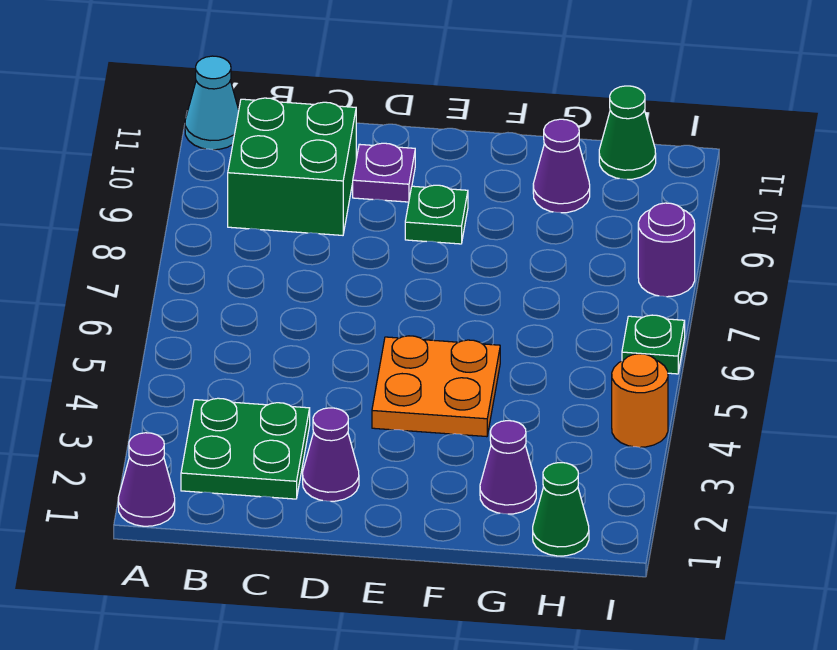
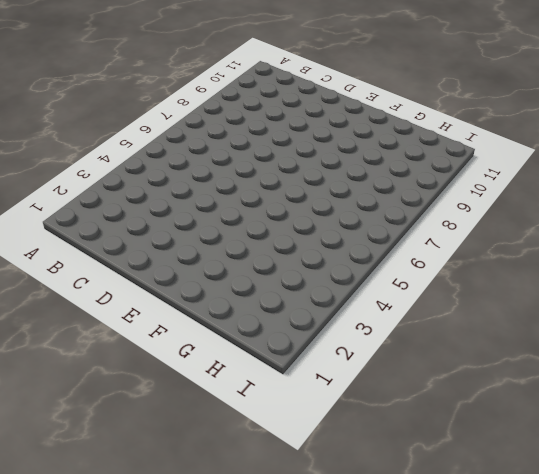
none -> purple cone A1 level 1
none -> cyan cone A11 level 1
none -> green plate B2:C3 level 1

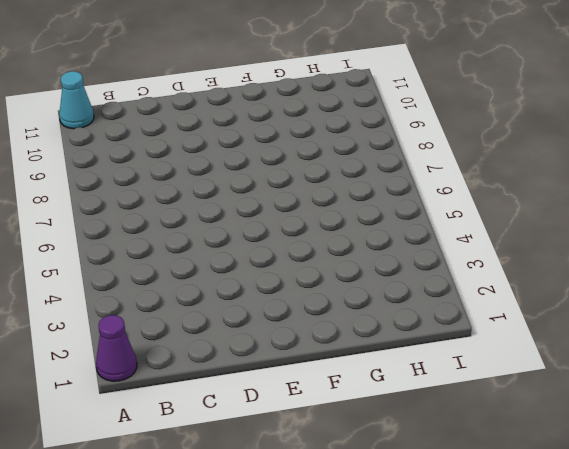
none -> green plate B2:C3 level 1
none -> green brick B9:C10 level 1
none -> purple cone D2 level 1

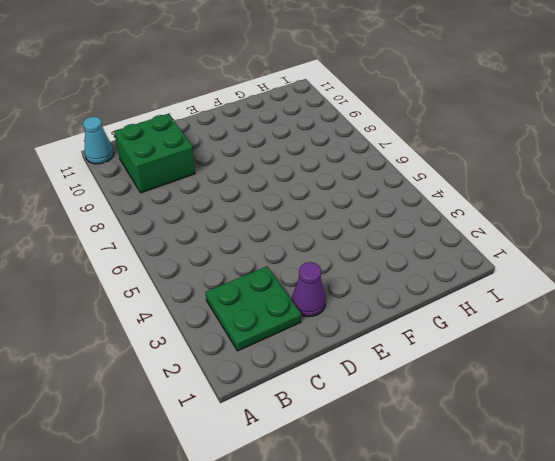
none -> purple cone A1 level 1
none -> purple plate D10 level 1
none -> orange plate E4:F5 level 1

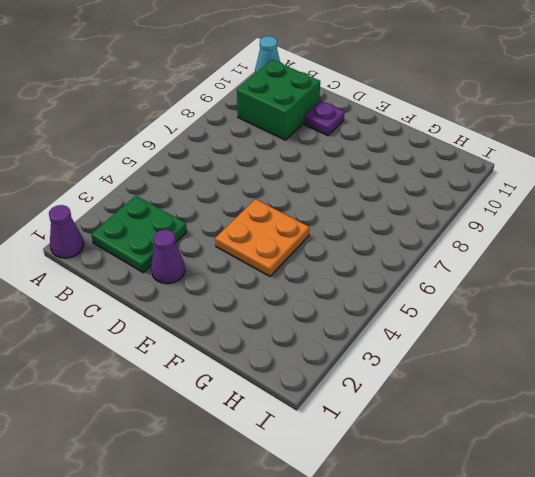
none -> green plate E9 level 1
none -> purple cone G2 level 1
none -> purple cone G10 level 1

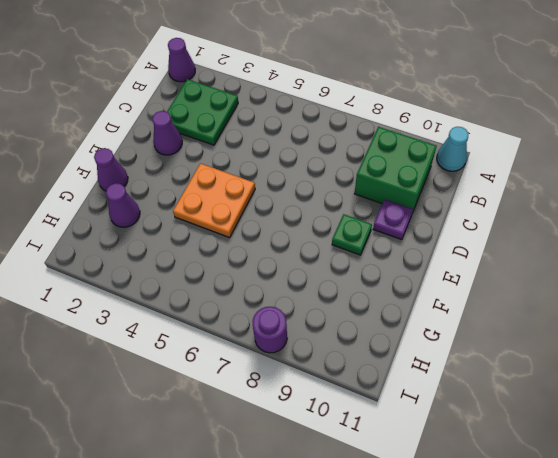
purple cone F1 level 1 -> purple cone G10 level 1
none -> green cone H1 level 1
none -> green cone H11 level 1
none -> orange round brick I4 level 1

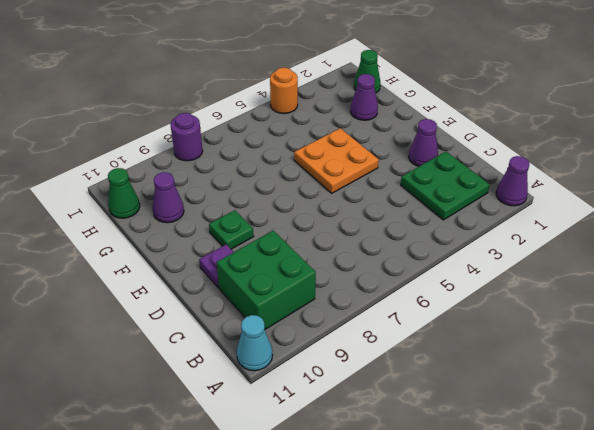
none -> green plate I6 level 1

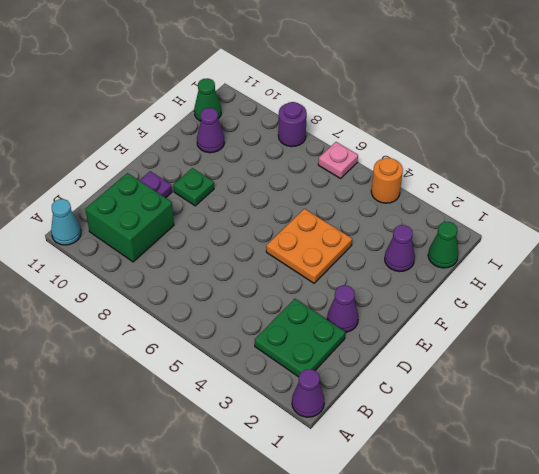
pink plate I6 level 1 -> green plate I6 level 1

